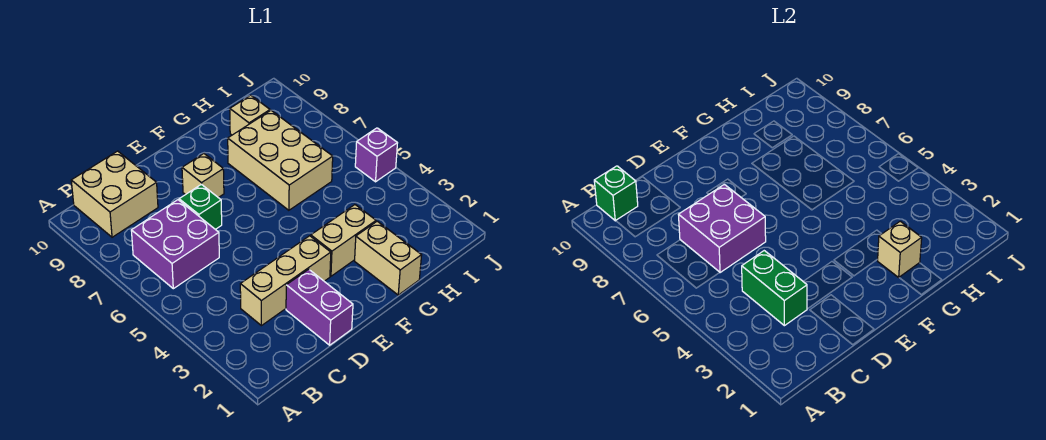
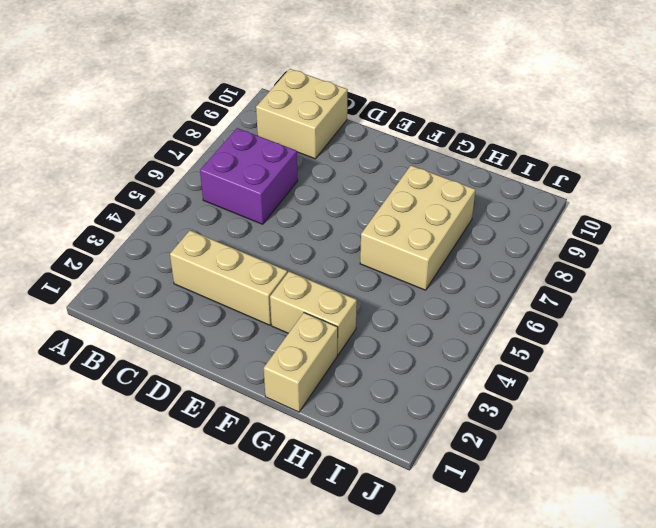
none -> purple brick D1:D2 level 1
none -> green brick D7 level 1
none -> tan brick E8 level 1

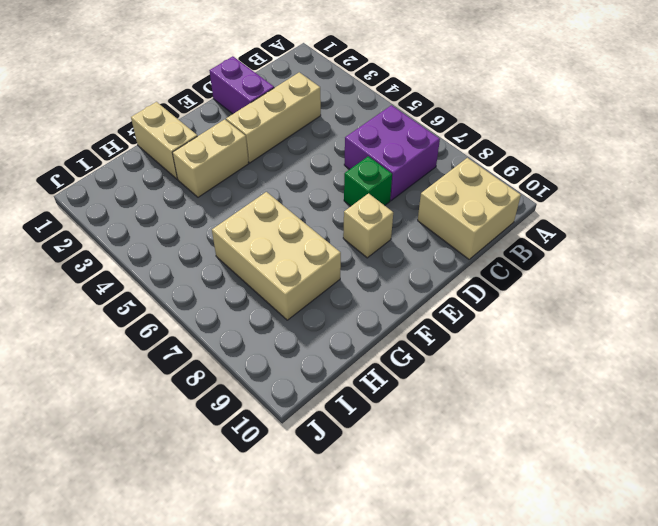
none -> tan brick H9 level 1
none -> purple brick J5 level 1
none -> green brick B10 level 2

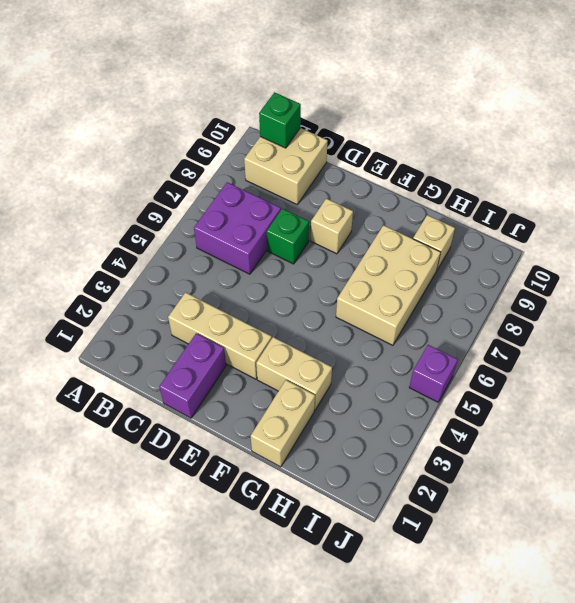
none -> green brick C3:C4 level 2
none -> purple brick C6:D7 level 2
none -> tan brick G2 level 2

